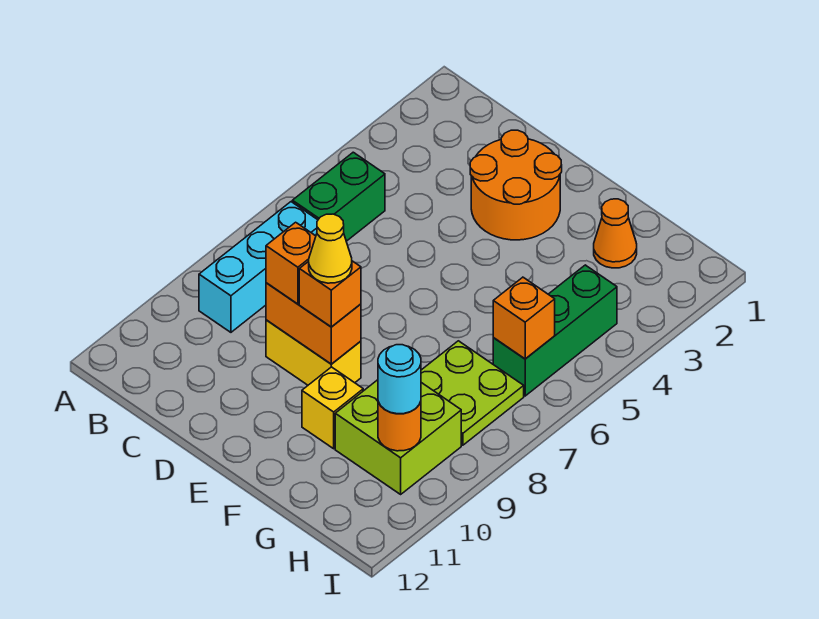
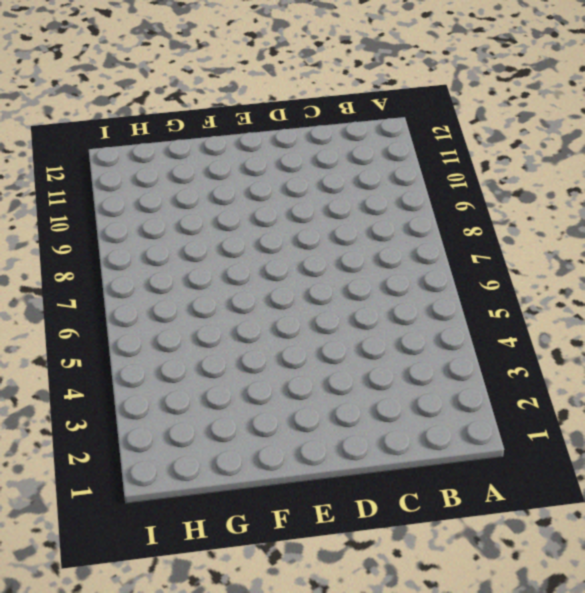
none -> green brick B5:B6 level 1
none -> cyan brick B7:B9 level 1
none -> orange round brick D2:E3 level 1

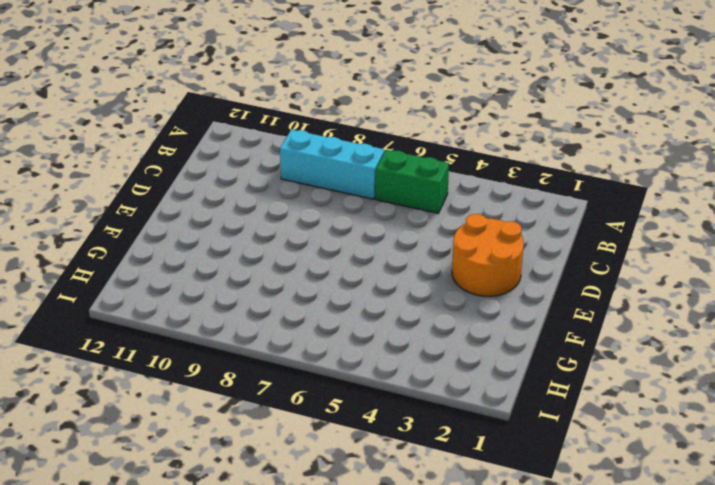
none -> yellow brick D9:E9 level 1
none -> yellow brick F10 level 1
none -> orange cone G2 level 1

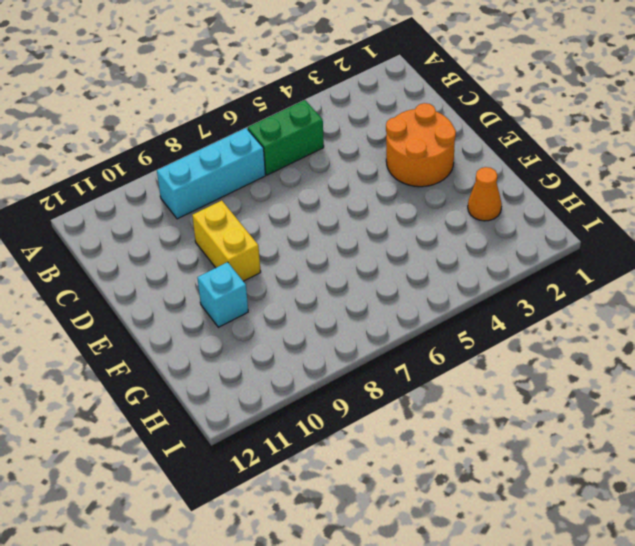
cyan brick F10 level 1 -> yellow brick F10 level 1
none -> lime plate G7:H8 level 1
none -> lime brick G9:H10 level 1
none -> green brick H4:H6 level 1

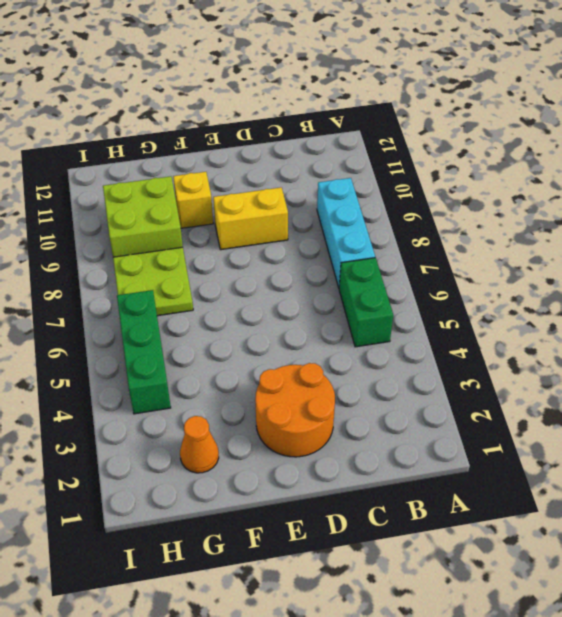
none -> orange brick D9:E9 level 2
none -> orange brick H6 level 2
none -> orange round brick H10 level 2

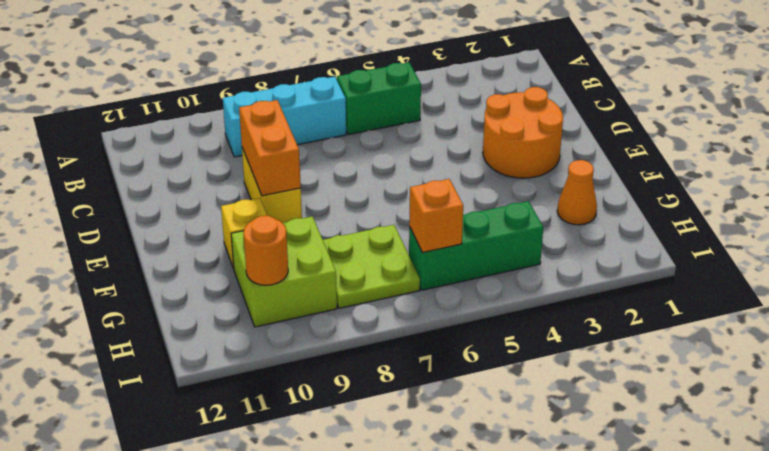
none -> orange brick D9 level 3
none -> orange brick E9 level 3
none -> cyan round brick H10 level 3

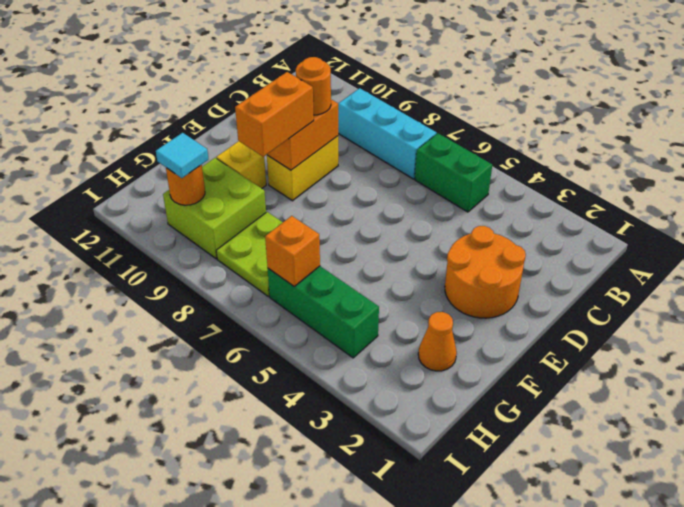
orange round brick D9 level 3 -> orange brick D9 level 3
orange brick E9:F9 level 3 -> orange brick E9 level 3
cyan tile H10 level 3 -> cyan round brick H10 level 3
none -> yellow cone E9 level 4

